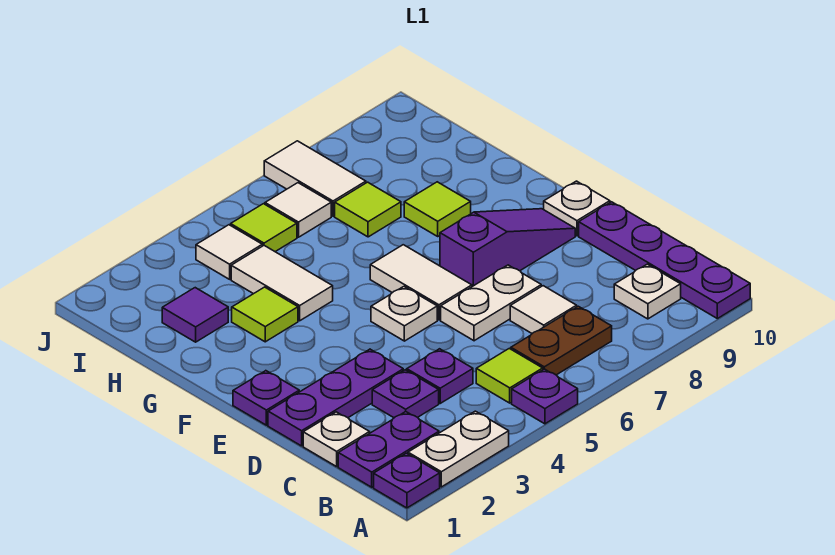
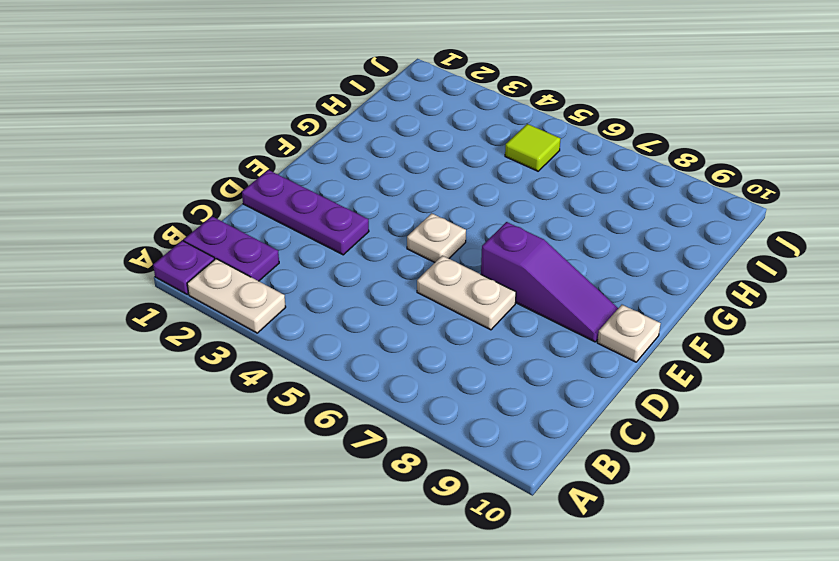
none -> purple plate A5 level 1
none -> purple plate A10:D10 level 1
none -> lime tile B5 level 1

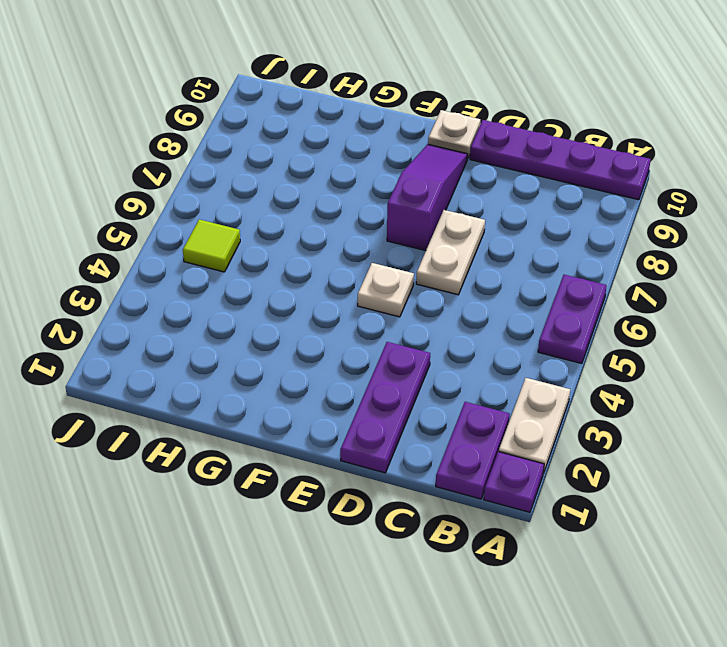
purple plate A5:A6 level 1 -> purple plate A5 level 1
none -> lime tile B5 level 1
none -> brown plate B6:B7 level 1
none -> white plate B9 level 1

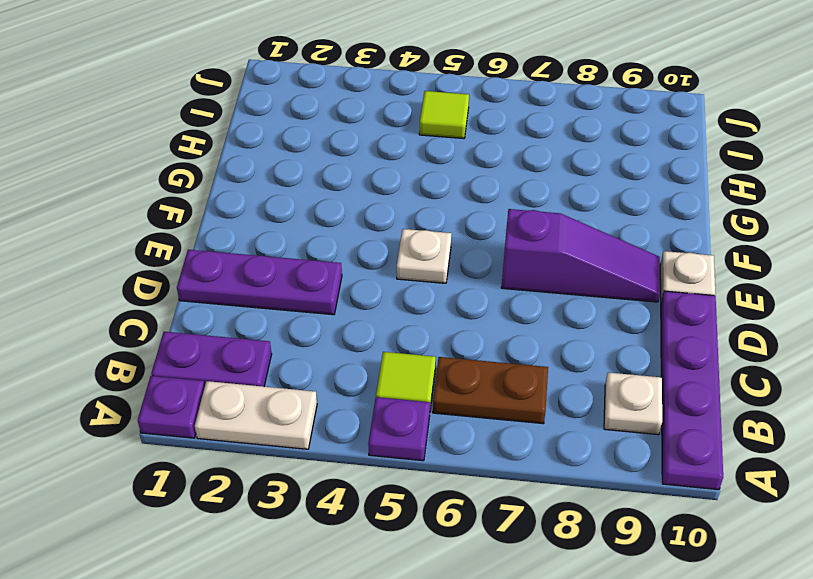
none -> white plate C1 level 1
none -> purple plate C3 level 1
none -> purple plate C4 level 1

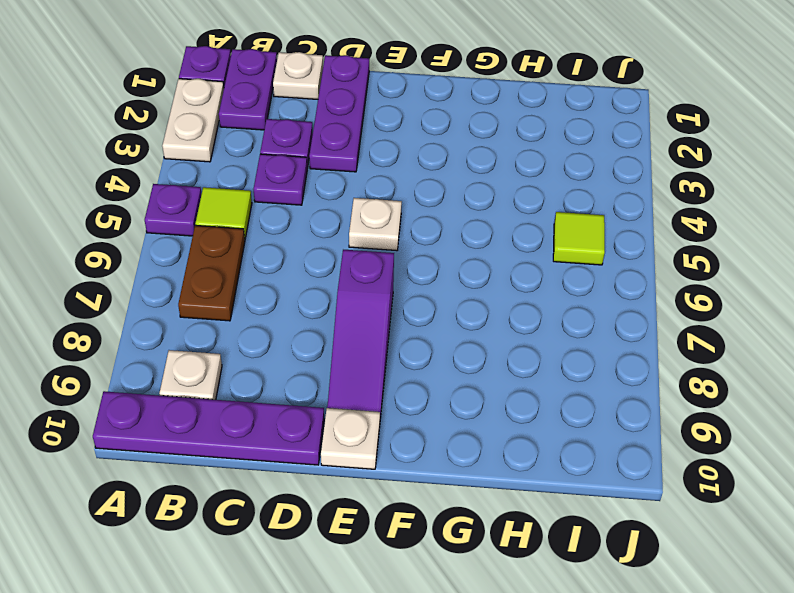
none -> white tile C7 level 1
none -> white plate D6:D7 level 1
none -> purple plate E1 level 1

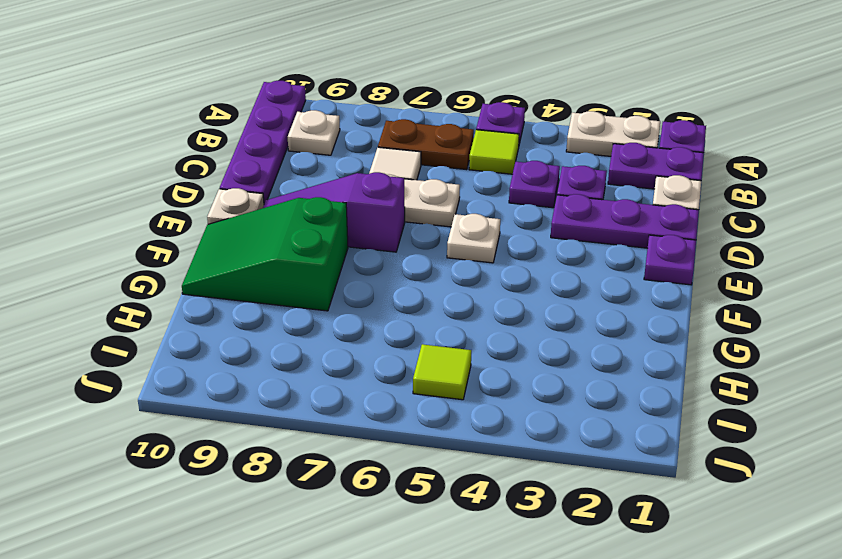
green slope F8:G10 level 1 top 8 -> lime tile G8 level 1
none -> white tile E6:F6 level 1
none -> lime tile G3 level 1
none -> white tile G4:H4 level 1

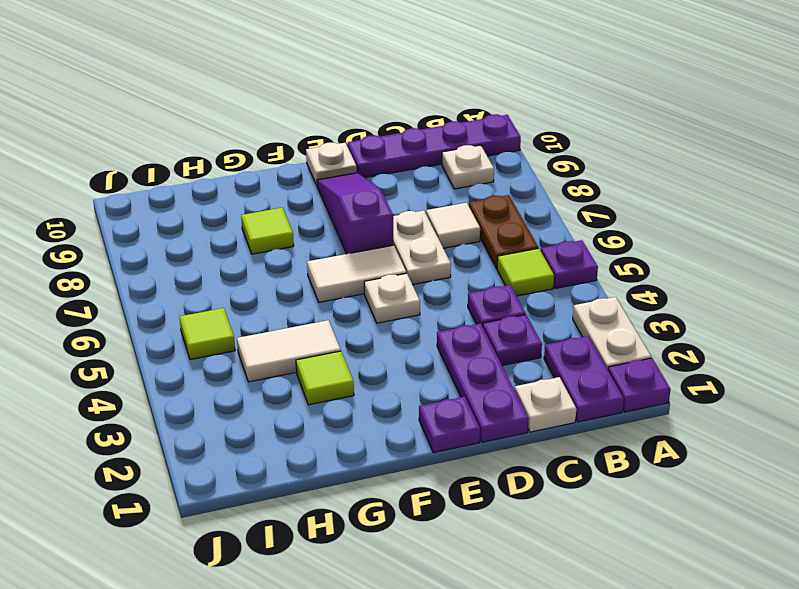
none -> purple tile H2 level 1
none -> lime tile H7 level 1
none -> white tile I4 level 1

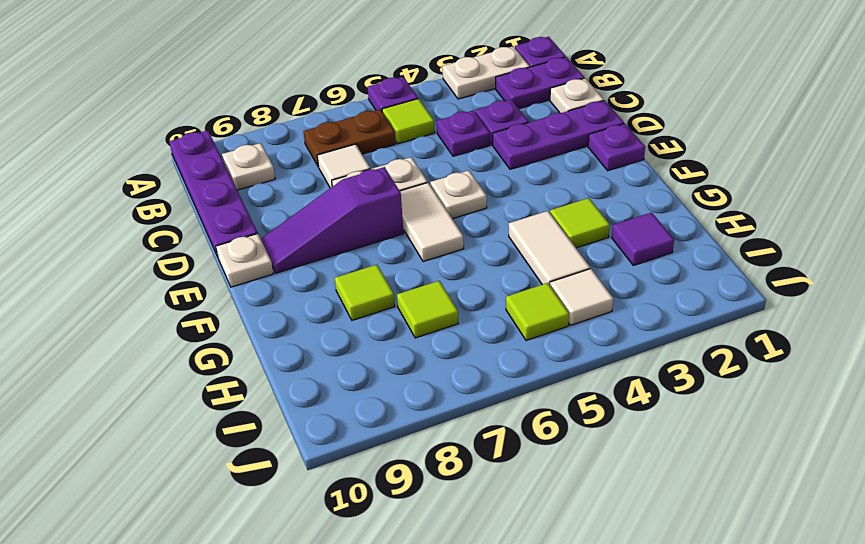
none -> white tile I6 level 1
none -> white tile I7:J7 level 1

